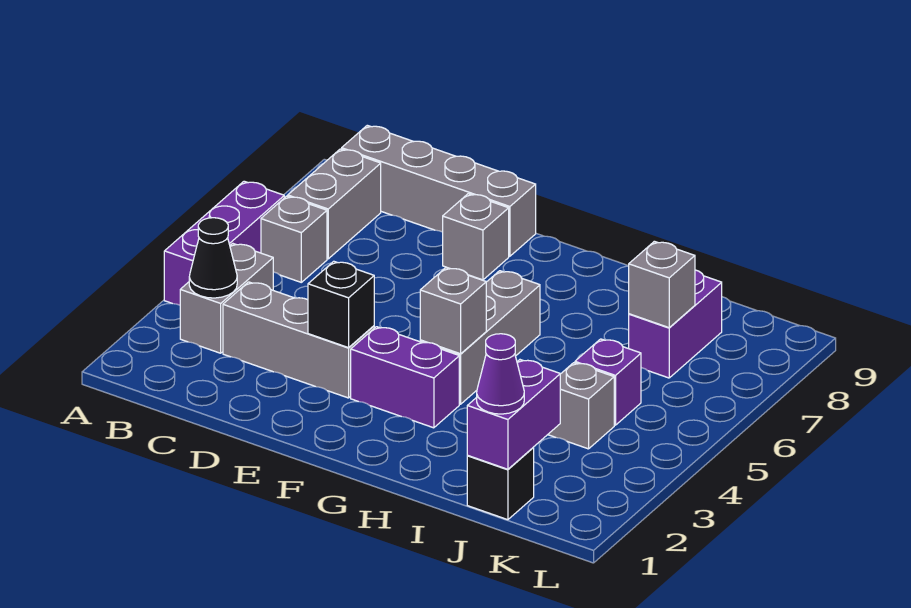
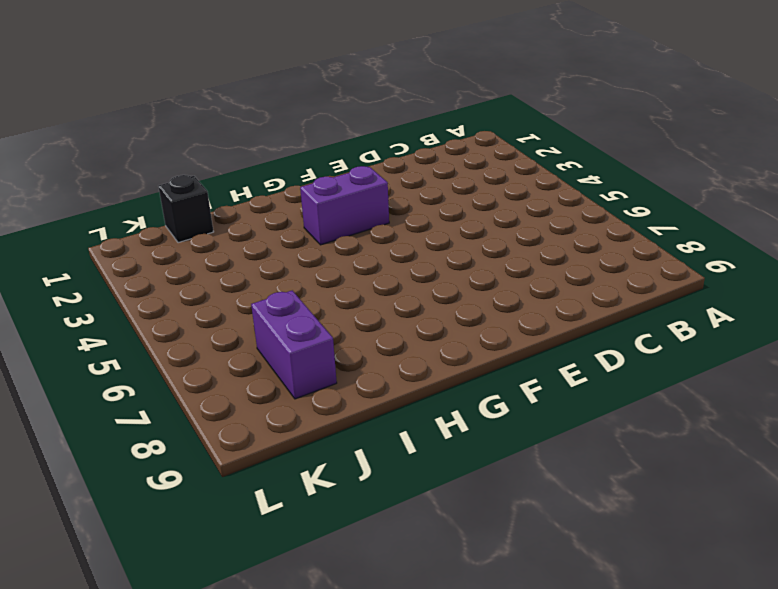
none -> purple brick A4:A6 level 1
none -> grey brick B3:B4 level 1
none -> grey brick B6 level 1

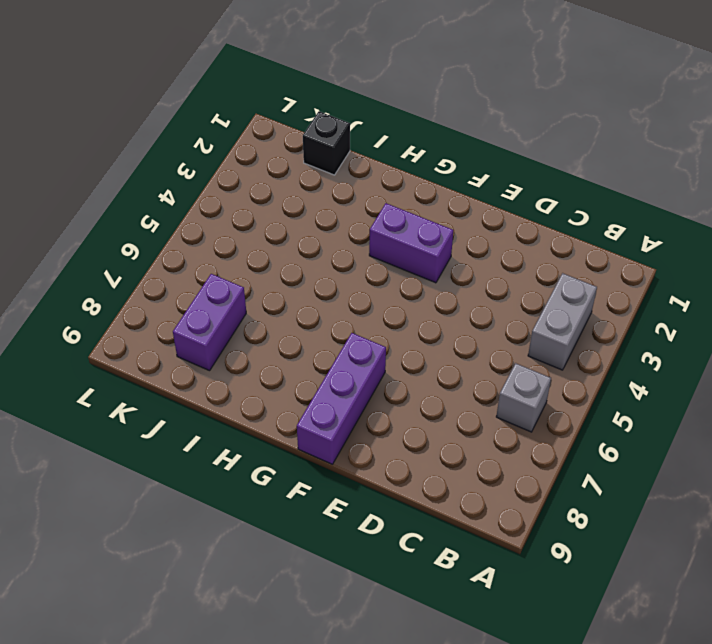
purple brick F7:F9 level 1 -> purple brick A4:A6 level 1
none -> grey brick B7:B8 level 1
none -> grey brick B9:E9 level 1
none -> grey brick C3:E3 level 1

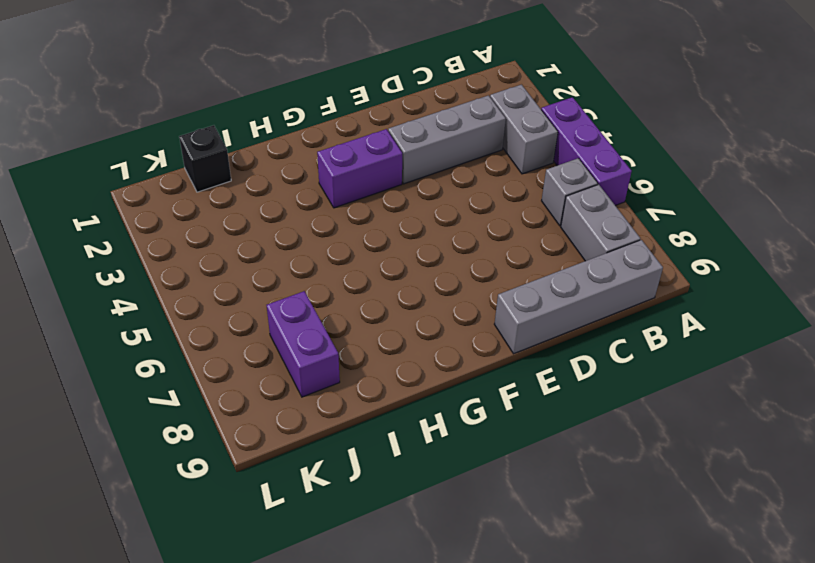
none -> grey brick E8 level 1
none -> grey brick G4:G6 level 1
none -> grey brick J4 level 1

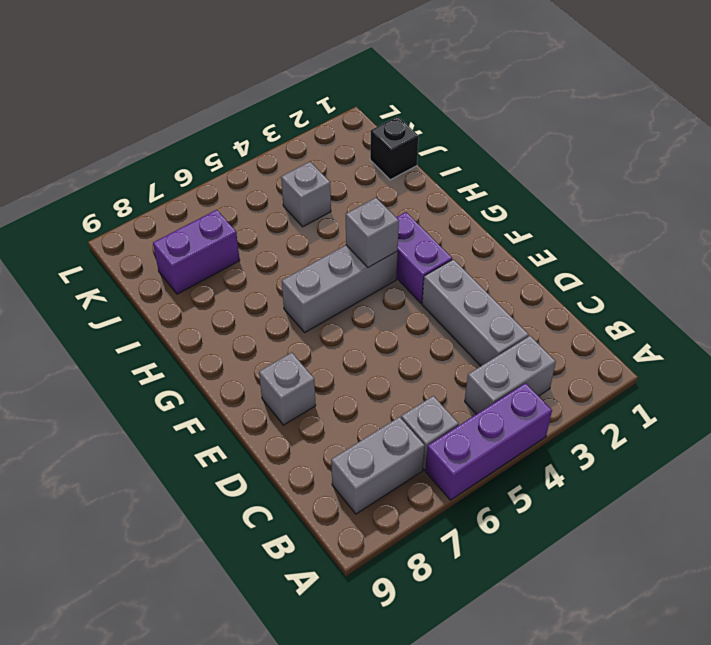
none -> grey brick B9:E9 level 1
none -> purple brick J5 level 1
none -> black cone B3 level 2

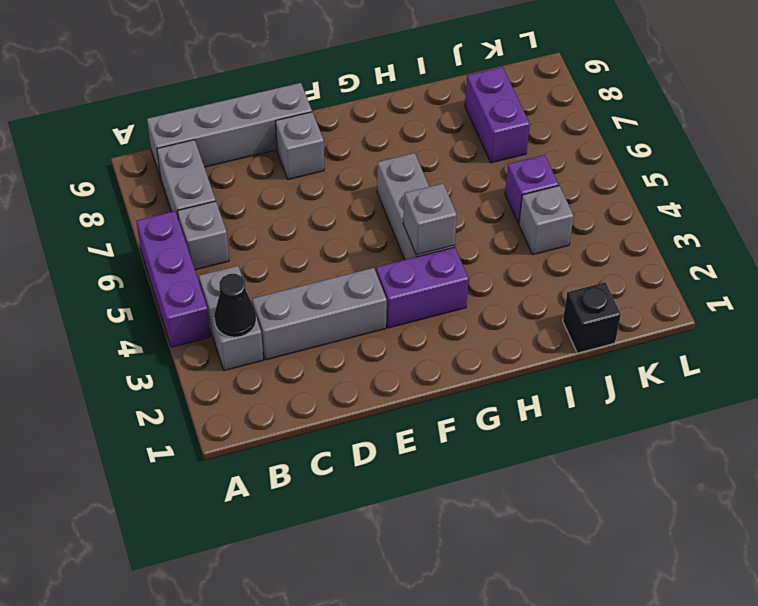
none -> black brick E3 level 2
none -> purple brick J1:J2 level 2
none -> grey brick J7 level 2

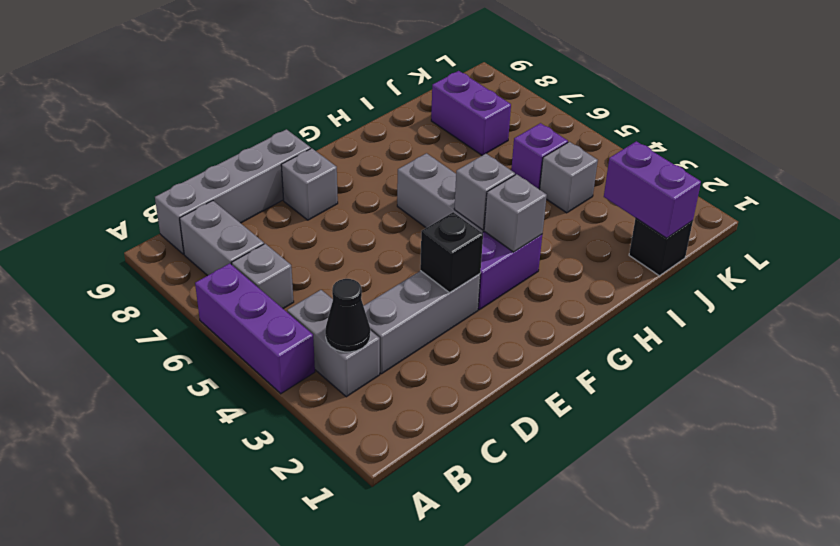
grey brick G3 level 2 -> grey brick J7 level 2
none -> purple cone J1 level 3

